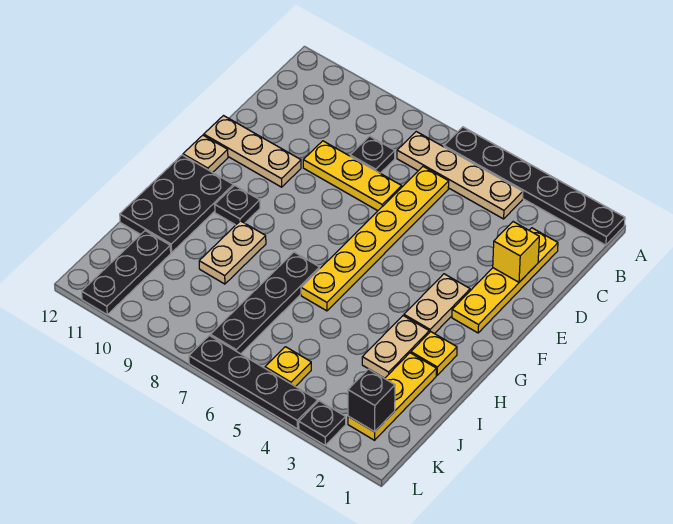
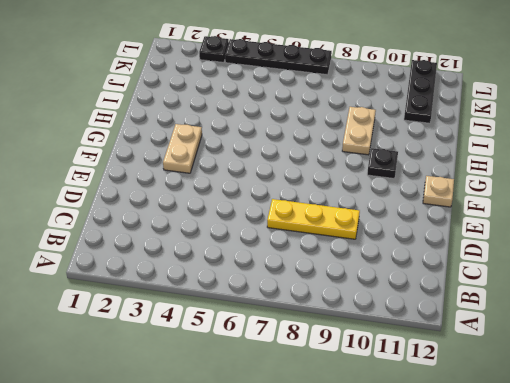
none -> black plate A1:A6 level 1
none -> tan plate B4:B7 level 1
none -> yellow plate C2:F2 level 1

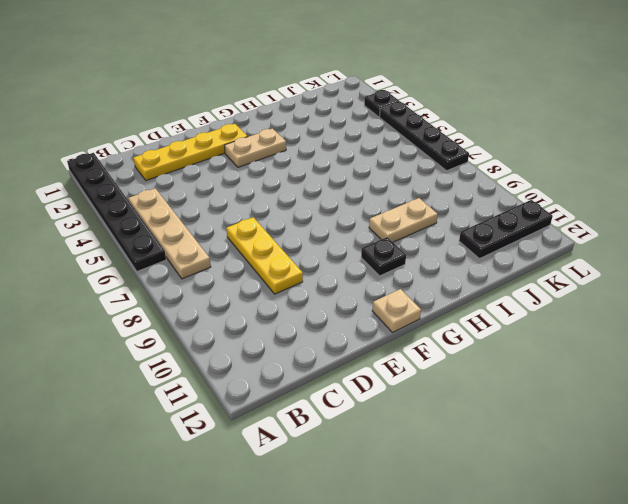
none -> yellow plate C6:H6 level 1
none -> black plate C8 level 1
none -> tan plate E10:E12 level 1

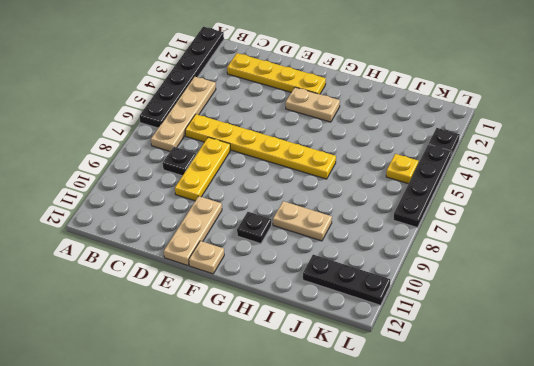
none -> black plate G11:I12 level 1
none -> yellow plate H2 level 1
none -> tan plate H3:I3 level 1

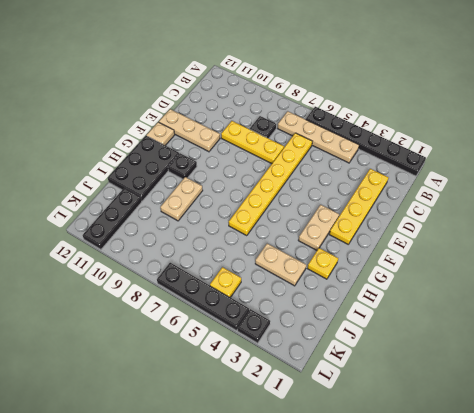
tan plate I3:I4 level 1 -> tan plate H3:I3 level 1
none -> black plate H7:K7 level 1
none -> yellow plate I2:K2 level 1
none -> yellow brick D2 level 2

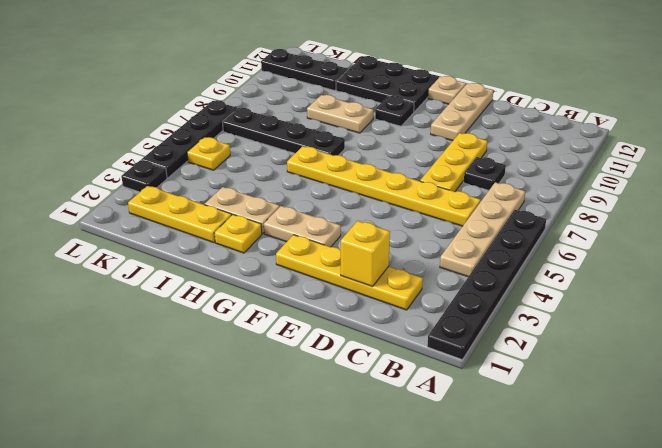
none -> black brick K2 level 2

